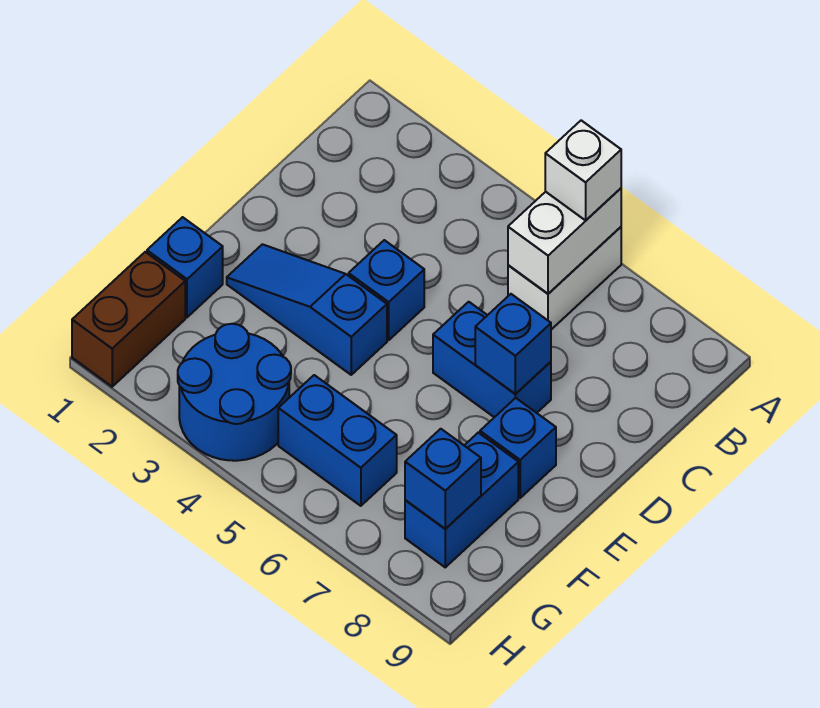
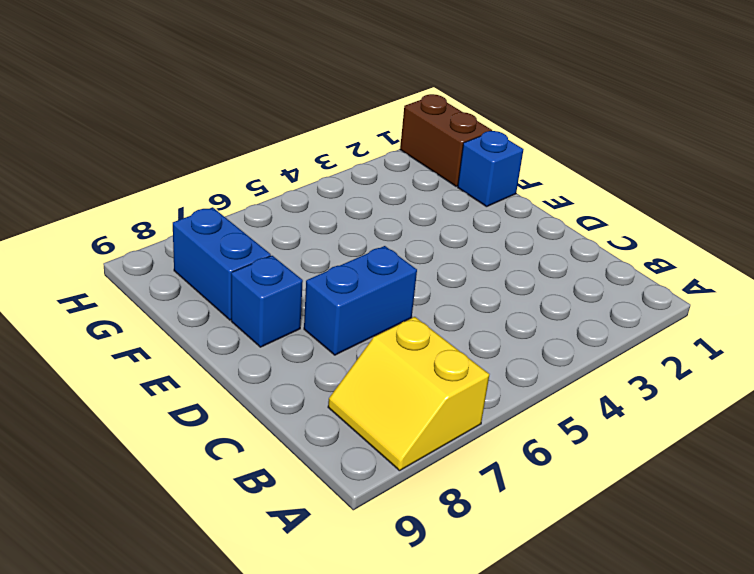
yellow slope A7:B8 level 1 top 7 -> none
none -> white brick A6:B6 level 1
none -> blue brick D4 level 1
none -> blue slope E2:E4 level 1 top 4

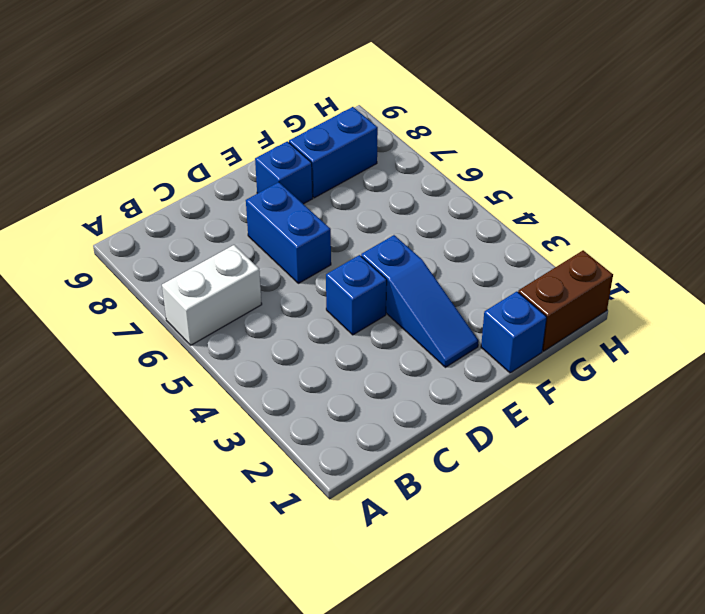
none -> blue round brick G3:H4 level 1
none -> blue brick G5:G6 level 1
none -> white brick A6:B6 level 2

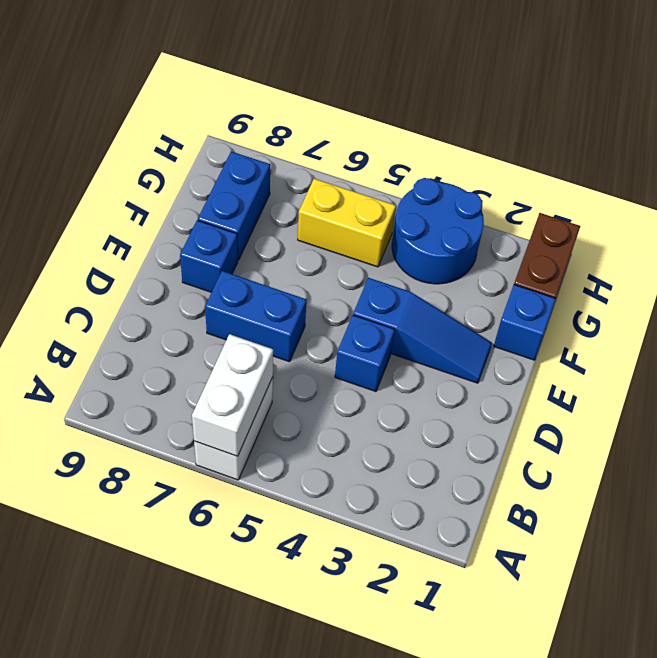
yellow brick G5:G6 level 1 -> blue brick G5:G6 level 1
none -> blue brick D7 level 2
none -> blue brick G8 level 2
none -> white brick A6 level 3

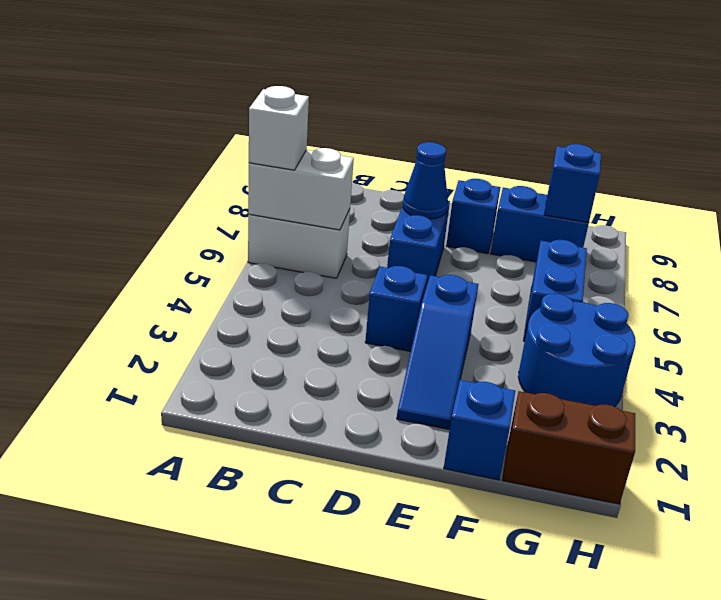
blue cone D7 level 2 -> blue brick D7 level 2

